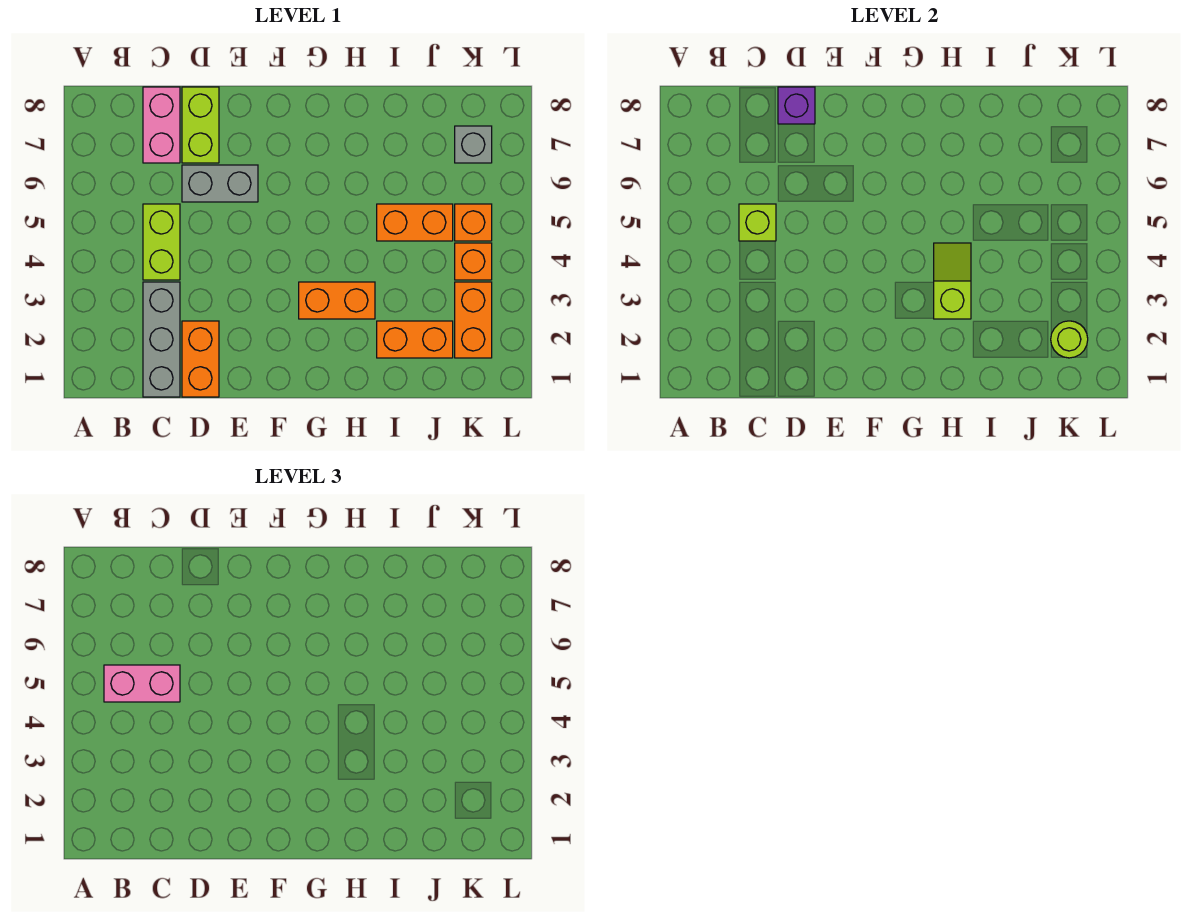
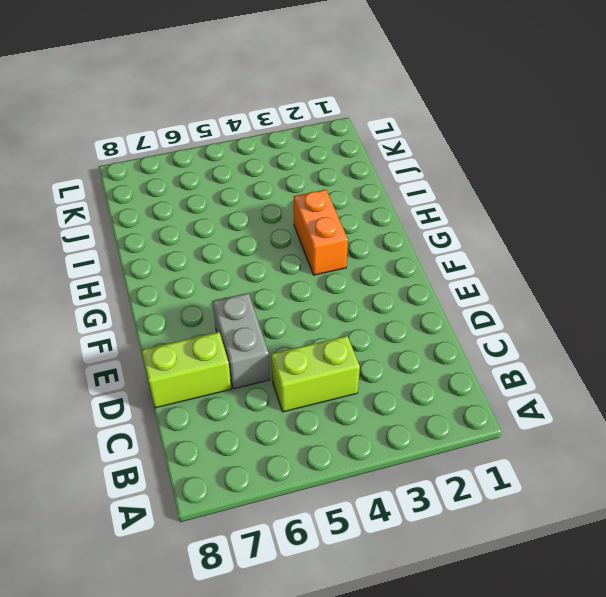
none -> grey brick C1:C3 level 1
none -> pink brick C7:C8 level 1
none -> orange brick D1:D2 level 1

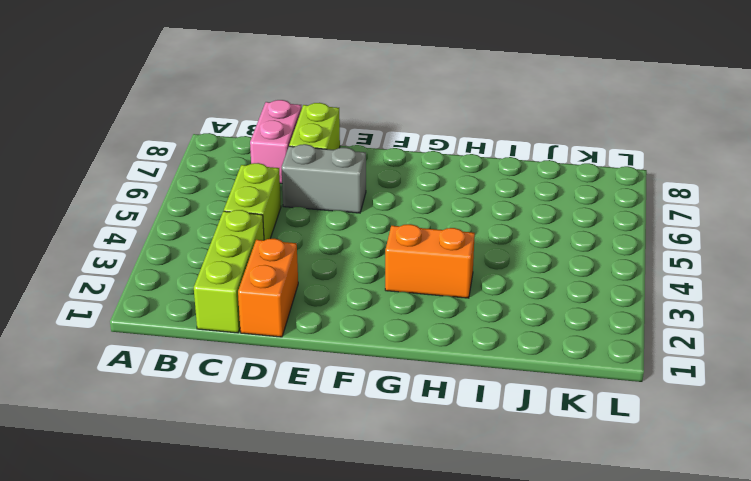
lime brick C1:C3 level 1 -> grey brick C1:C3 level 1
none -> orange brick I2:J2 level 1
none -> orange brick I5:J5 level 1
none -> orange brick K2:K3 level 1

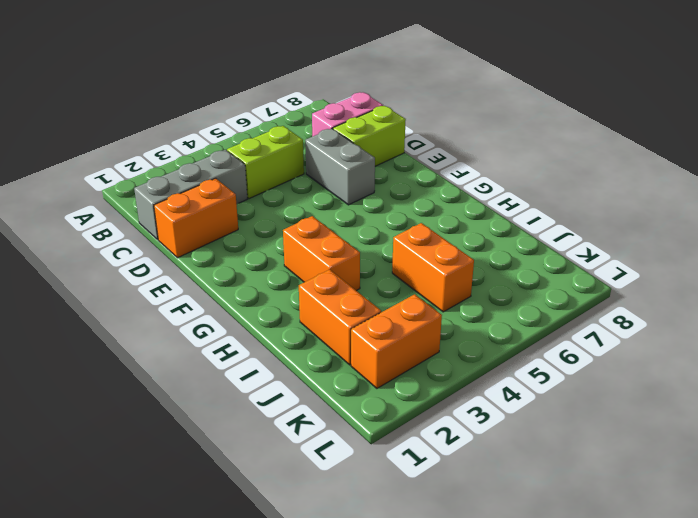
none -> orange brick K4 level 1
none -> orange brick K5 level 1
none -> grey brick K7 level 1

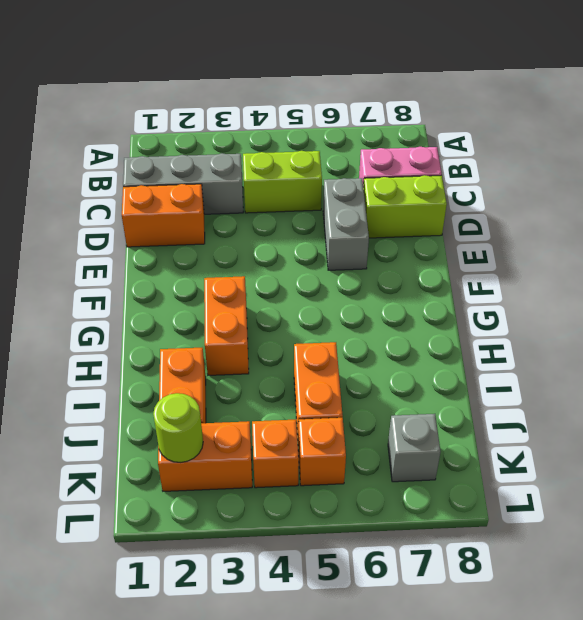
none -> lime brick C5 level 2
none -> purple brick D8 level 2
none -> lime slope H3:H4 level 2 top 3

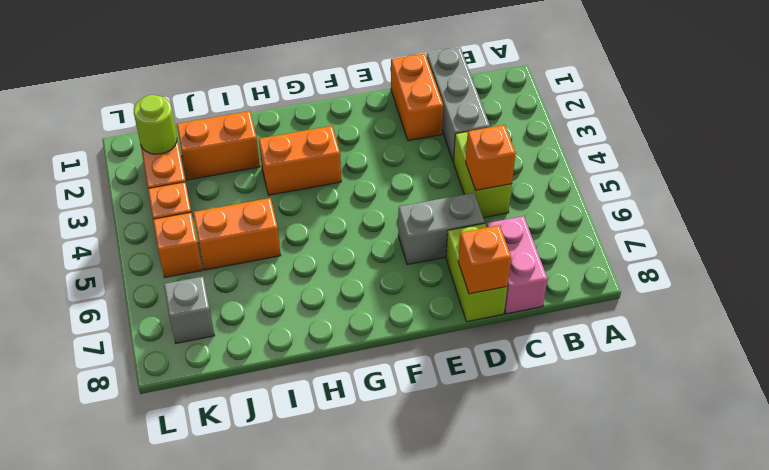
orange brick C5 level 2 -> lime brick C5 level 2
orange brick D8 level 2 -> purple brick D8 level 2
none -> lime slope H3:H4 level 2 top 3
none -> pink brick B5:C5 level 3

